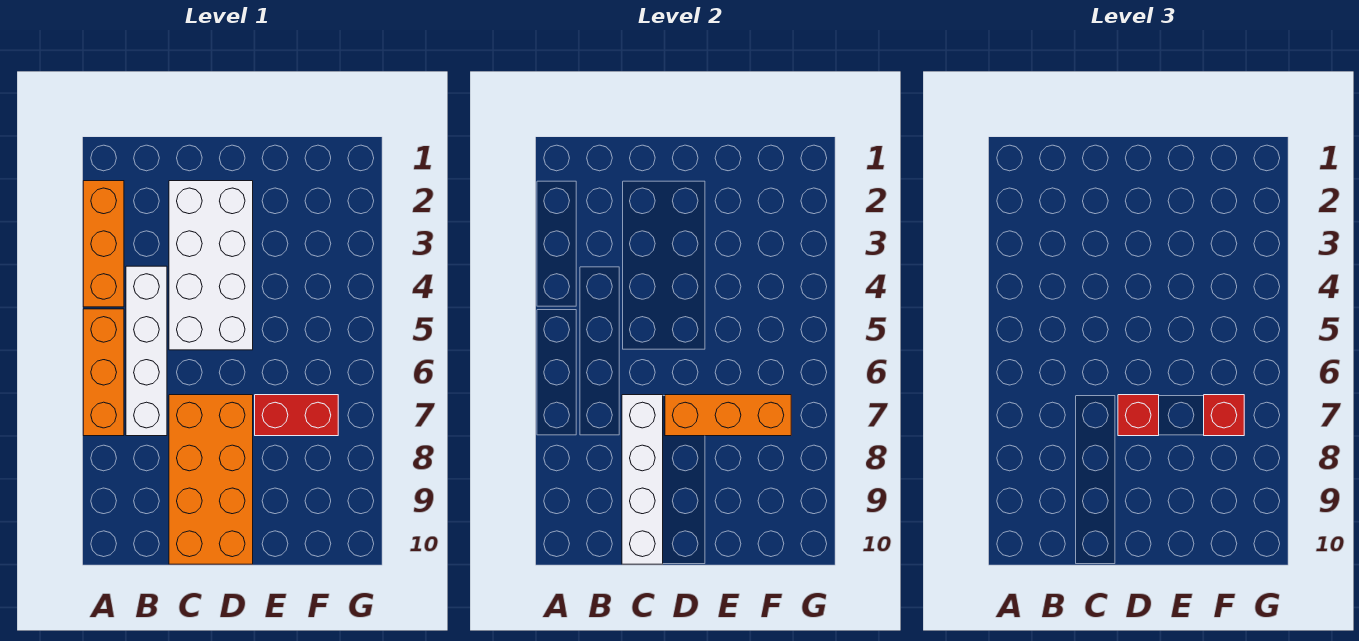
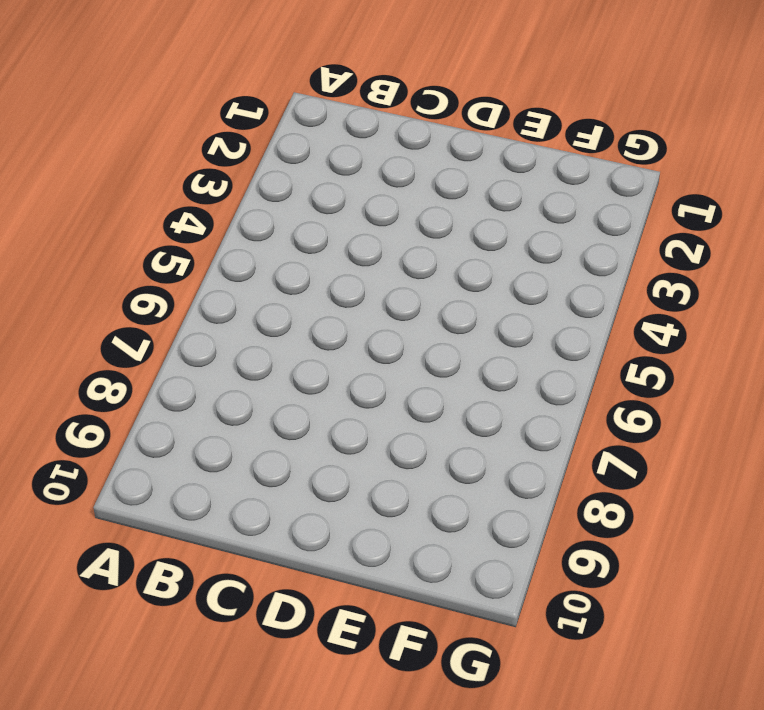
none -> orange brick A2:A4 level 1
none -> orange brick A5:A7 level 1

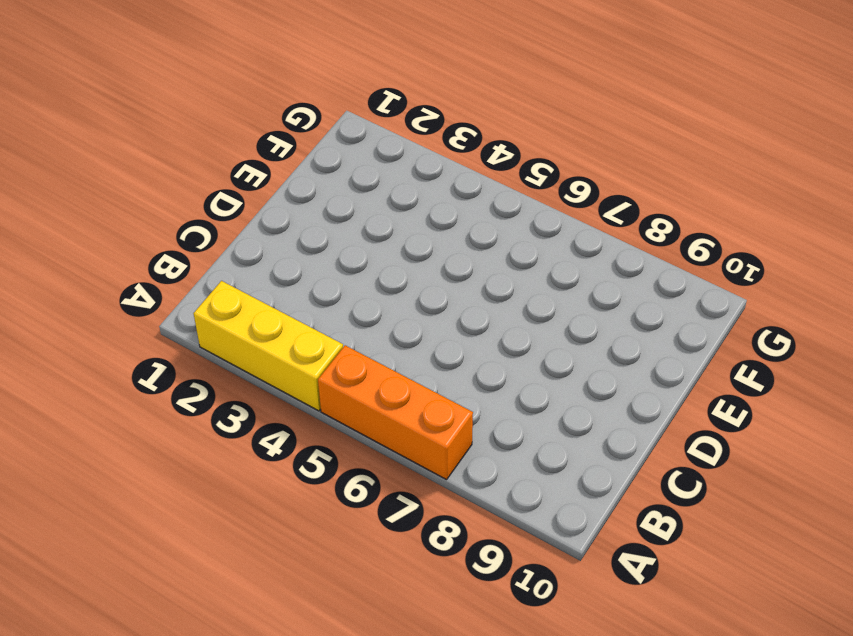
yellow brick A2:A4 level 1 -> orange brick A2:A4 level 1
none -> white brick B4:B7 level 1
none -> white brick C2:D5 level 1

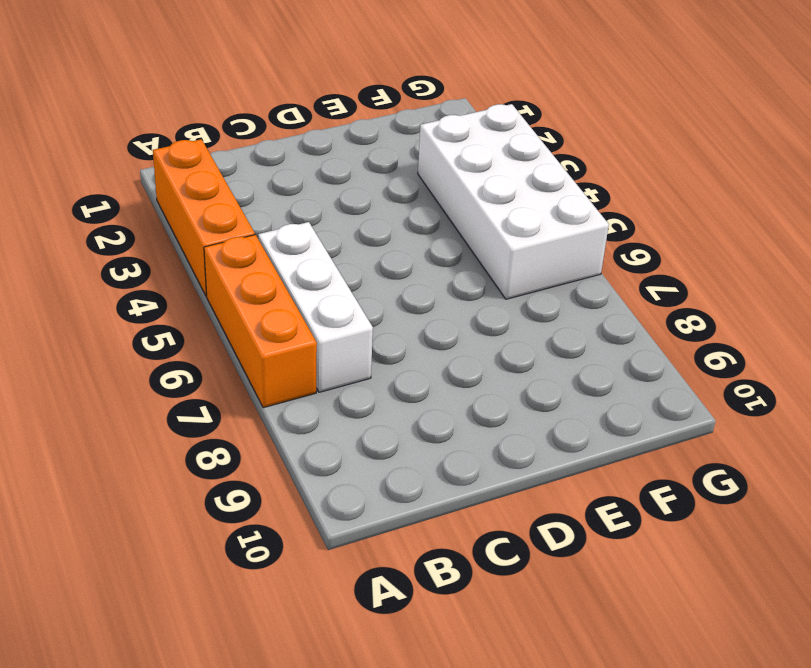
white brick B5:B7 level 1 -> white brick B4:B7 level 1
white brick F3:G6 level 1 -> white brick C2:D5 level 1
none -> orange brick C7:D10 level 1
none -> red brick E7:F7 level 1

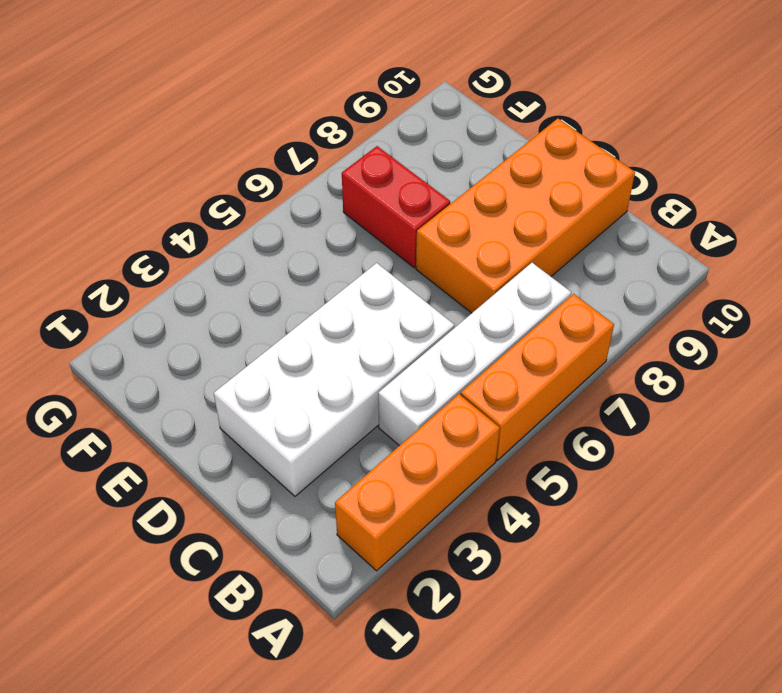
none -> white brick C7:C10 level 2
none -> orange brick D7:F7 level 2

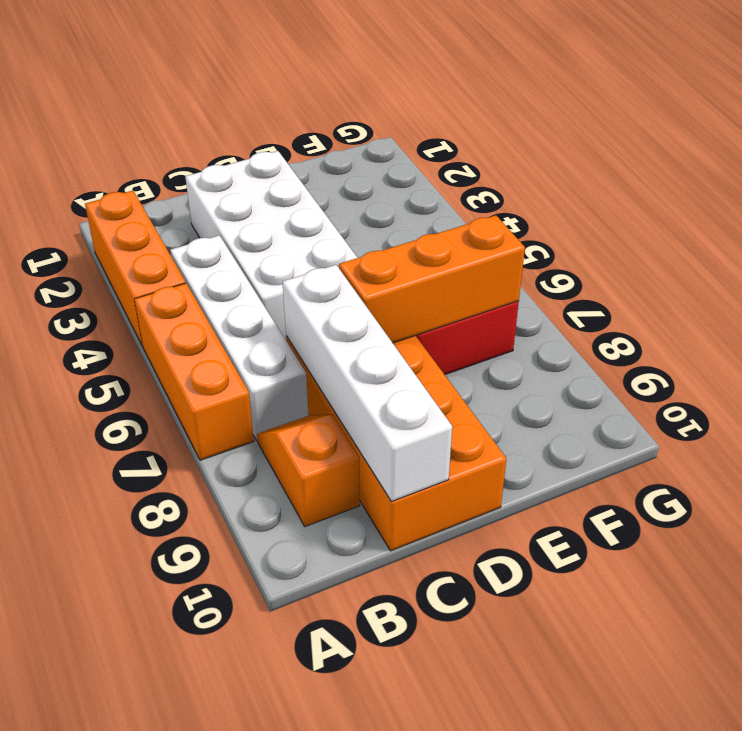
orange slope B8:B9 level 1 top 9 -> none
none -> red brick D7 level 3
none -> red brick F7 level 3

